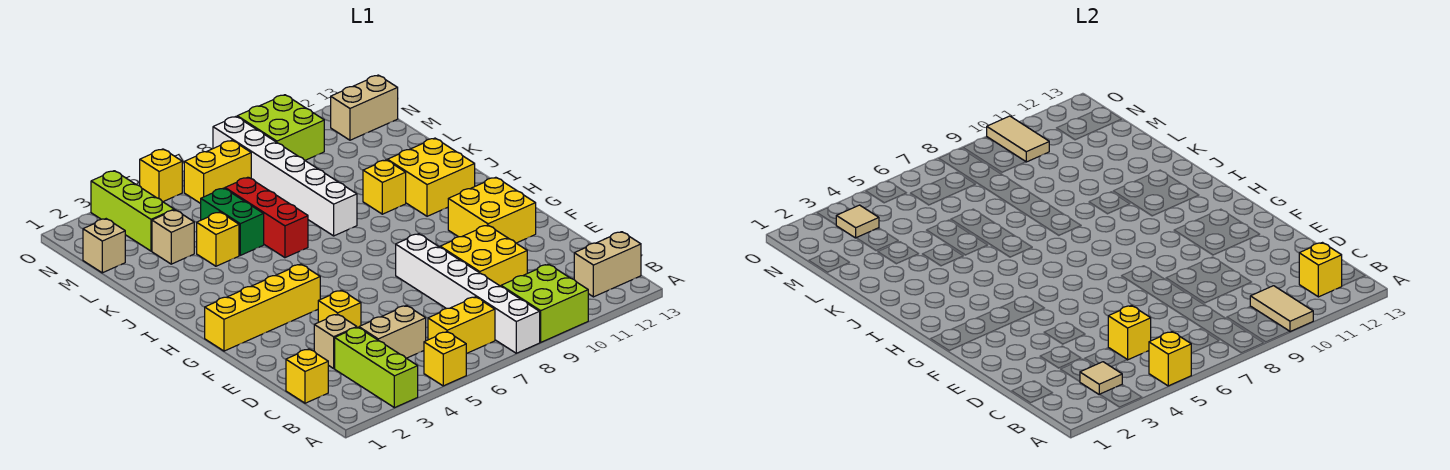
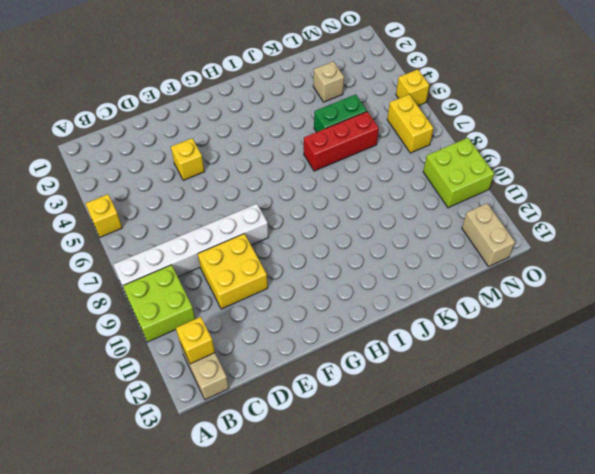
none -> lime brick A3:C3 level 1
none -> yellow brick B6:B7 level 1
none -> yellow brick C1 level 1
none -> tan brick C4:C5 level 1

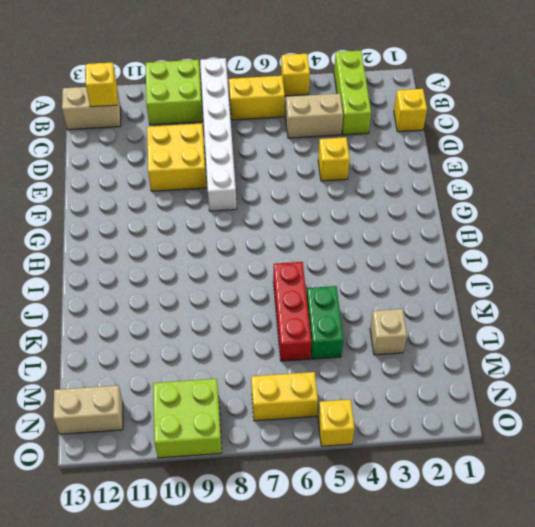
none -> tan brick D3 level 1
none -> yellow brick F11:G12 level 1
none -> yellow brick G1:G4 level 1
none -> yellow brick I11:J12 level 1

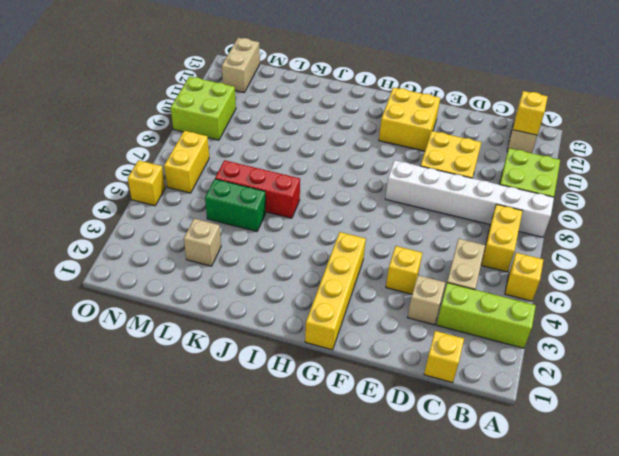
none -> yellow brick I11:J12 level 1
none -> white brick J8:O8 level 1
none -> yellow brick J10 level 1
none -> yellow brick K4 level 1

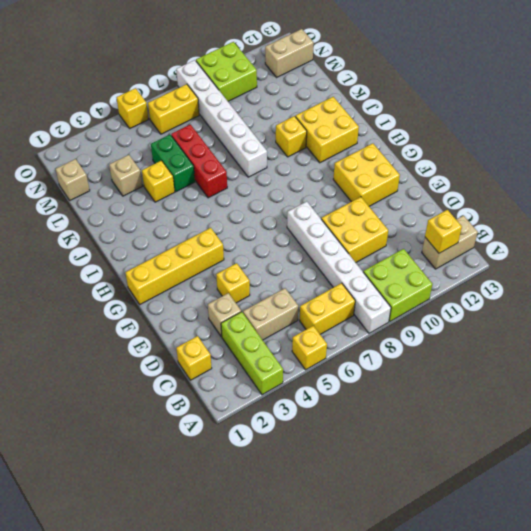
none -> lime brick M3:O3 level 1
none -> yellow brick A5 level 2
none -> tan tile A10:B10 level 2
none -> tan tile B3 level 2

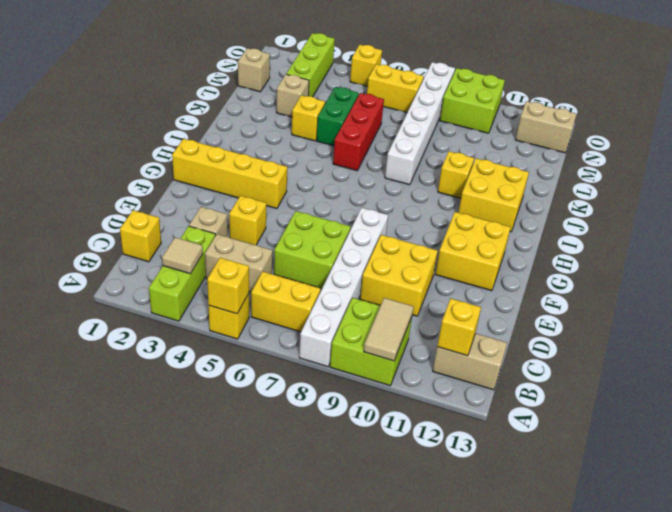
lime brick D6:E7 level 1 -> none
none -> yellow brick C5 level 2
none -> tan tile N3 level 2
none -> tan tile N10:O10 level 2

